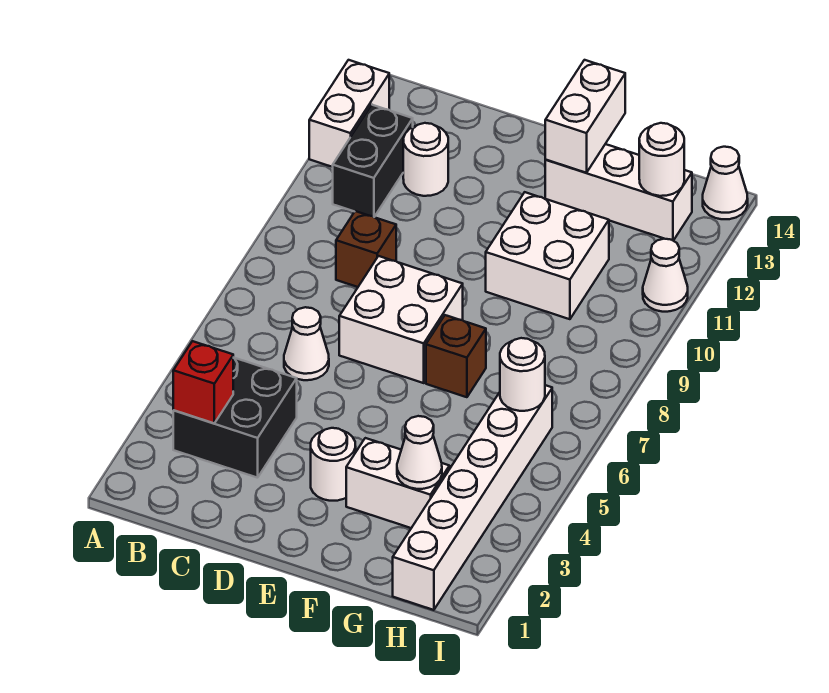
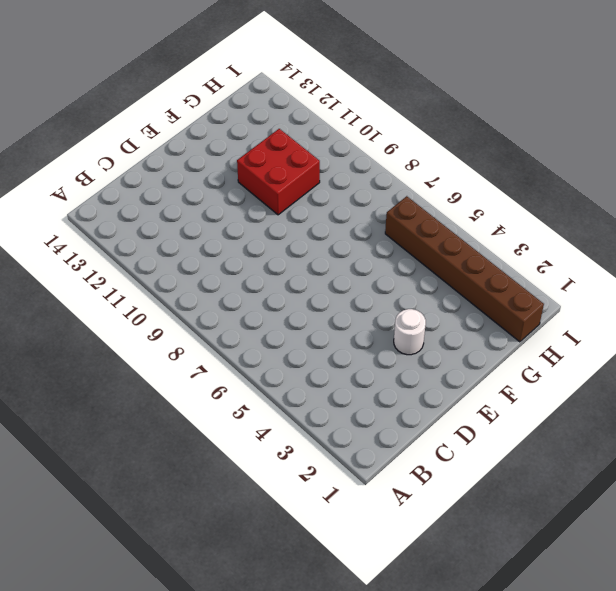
red brick F10:G11 level 1 -> white brick F10:G11 level 1
brown brick H1:H6 level 1 -> white brick H1:H6 level 1
none -> white brick A12:A13 level 1
none -> black brick B3:C4 level 1
none -> black brick B11:B12 level 1

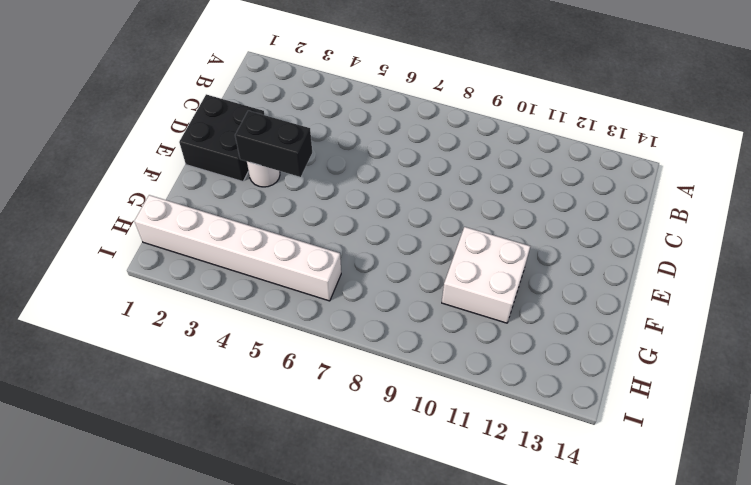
black brick D1:E2 level 1 -> black brick B3:C4 level 1
black brick E3:E4 level 2 -> black brick B11:B12 level 1
none -> white brick A12:A13 level 1
none -> white cone C6 level 1
none -> brown brick C9 level 1

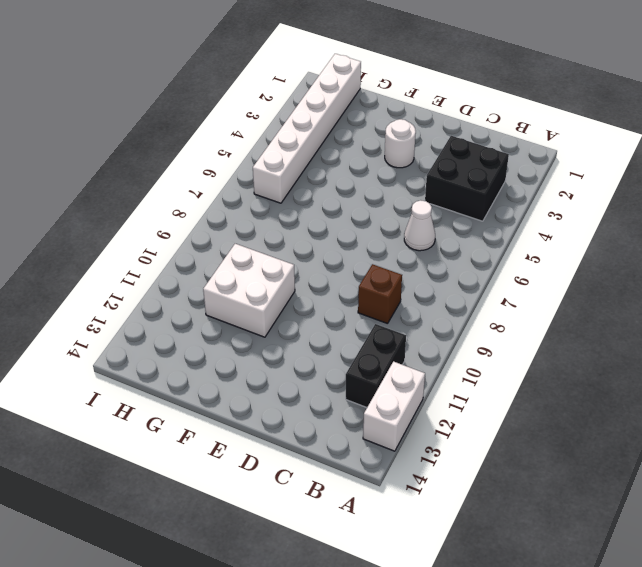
none -> white round brick C12 level 1
none -> white brick D7:E8 level 1
none -> white brick F3:G3 level 1

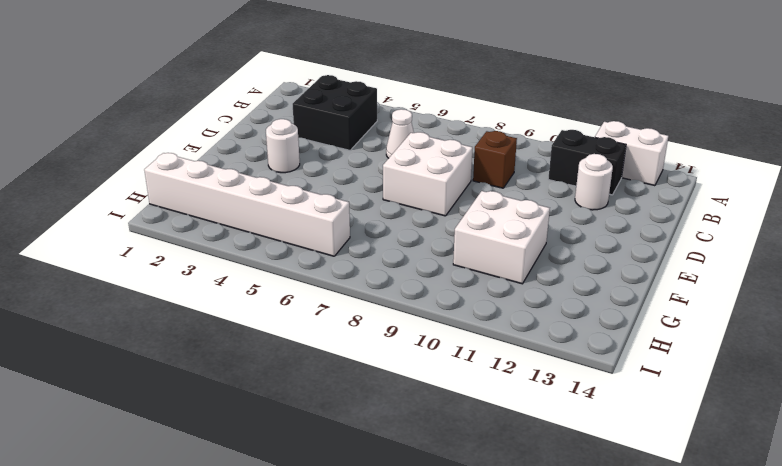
none -> white brick F3:G3 level 1
none -> brown brick F7 level 1
none -> white brick F13:H13 level 1

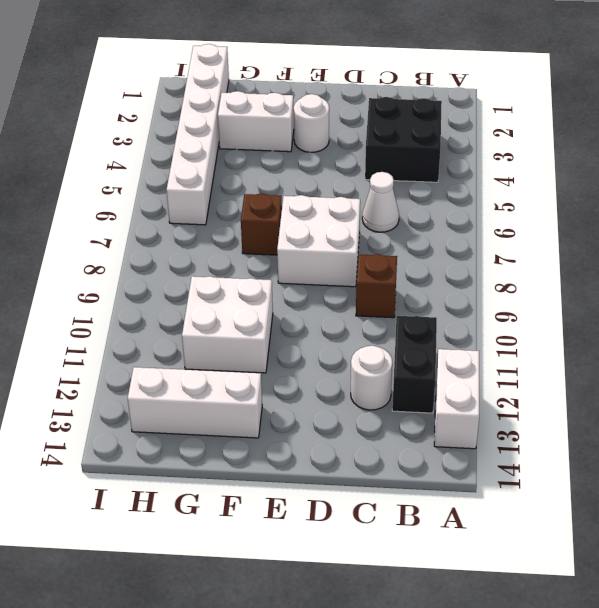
none -> white cone I11 level 1
none -> white cone I14 level 1
none -> red brick B3 level 2

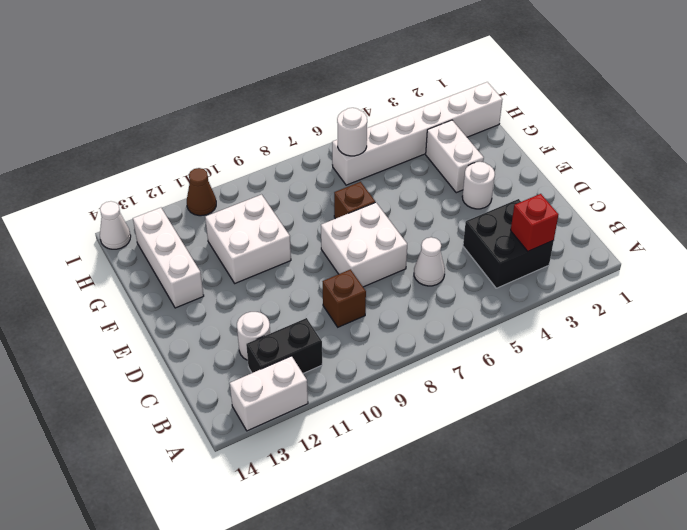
brown cone I11 level 1 -> white cone I11 level 1
none -> white brick F13:F14 level 2
none -> white cone G3 level 2
none -> white round brick H13 level 2

